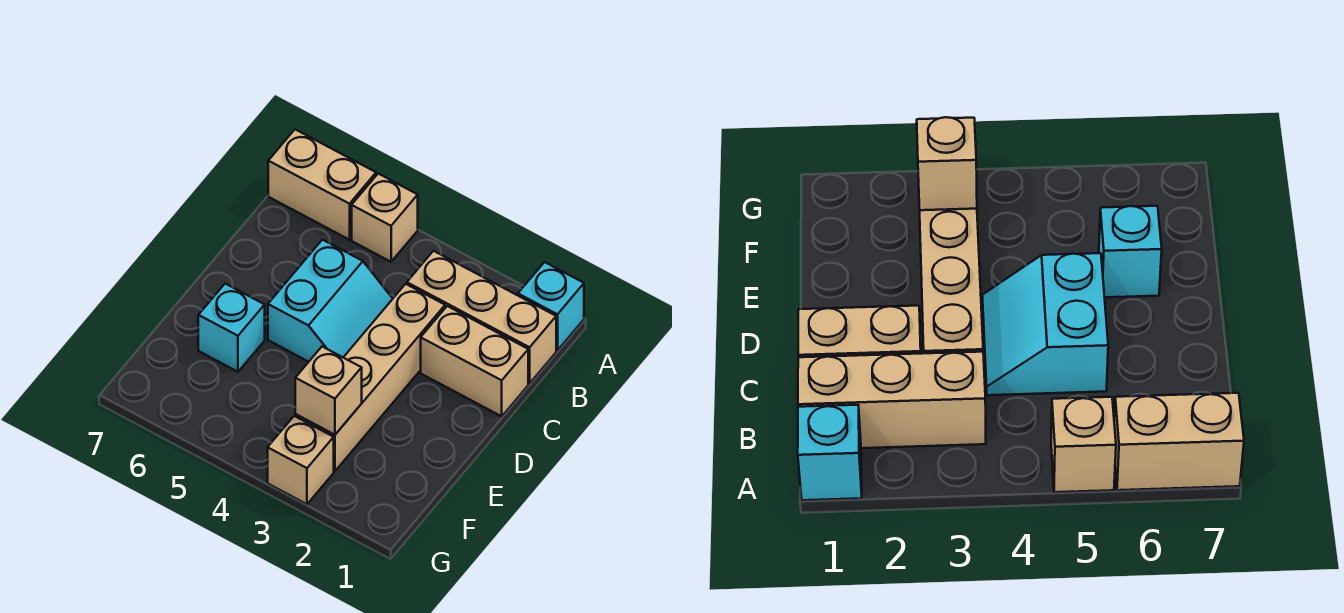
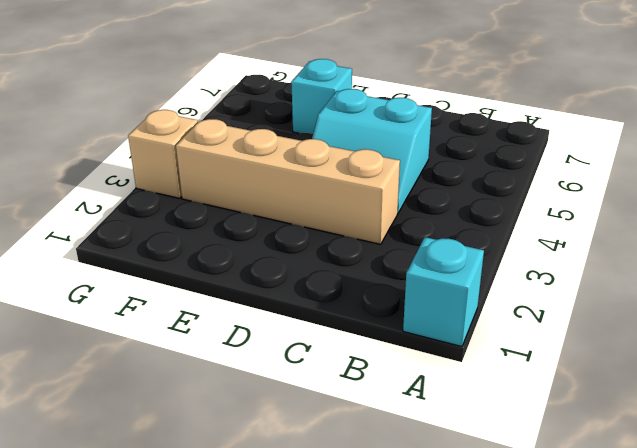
none -> tan brick A5 level 1
none -> tan brick A6:A7 level 1

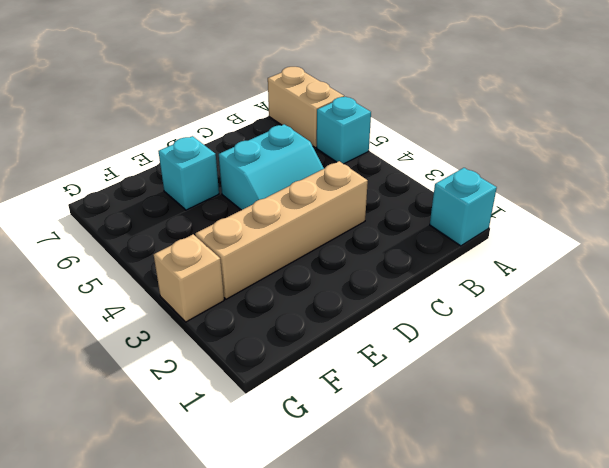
cyan brick A5 level 1 -> tan brick A5 level 1
none -> tan brick B1:B3 level 1
none -> tan brick C1:C2 level 1

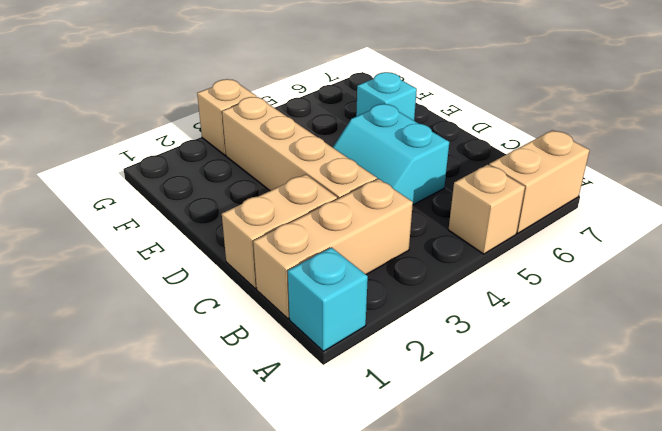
none -> tan brick F3 level 2

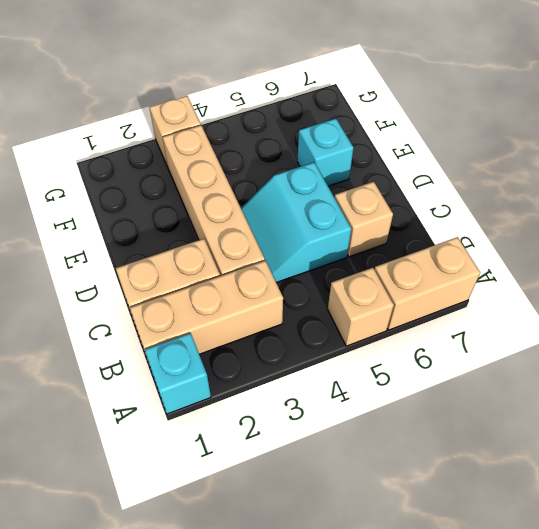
tan brick C6 level 1 -> tan brick F3 level 2

